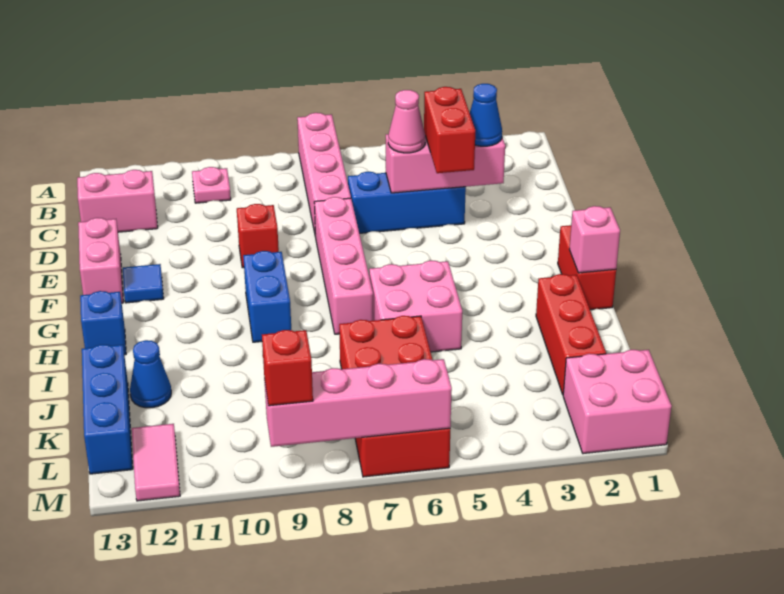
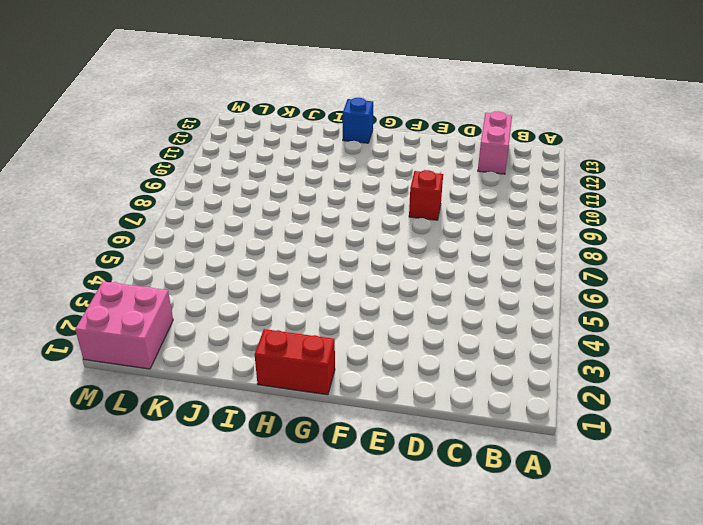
none -> pink brick A7:D7 level 1
none -> pink plate B10 level 1
none -> blue brick D4:D6 level 1

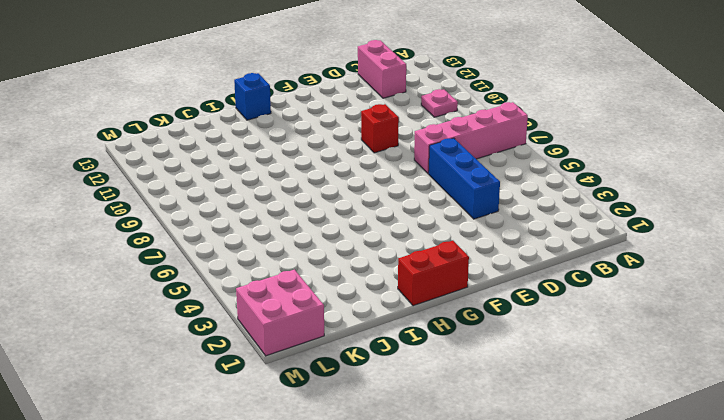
none -> pink brick E7:H7 level 1
none -> pink brick E13:F13 level 1
none -> blue tile F12 level 1

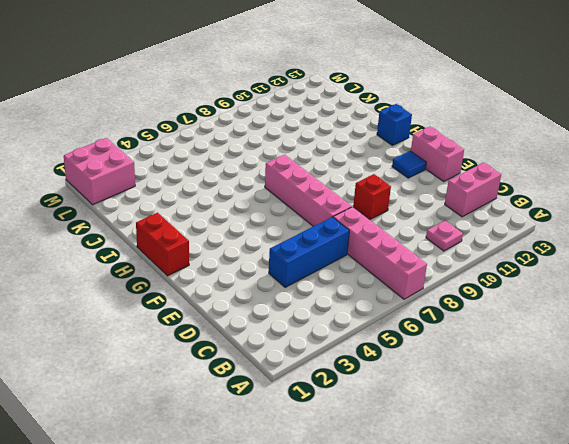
none -> blue brick G9:H9 level 1
none -> pink brick H5:I6 level 1
none -> red brick I2:K2 level 1

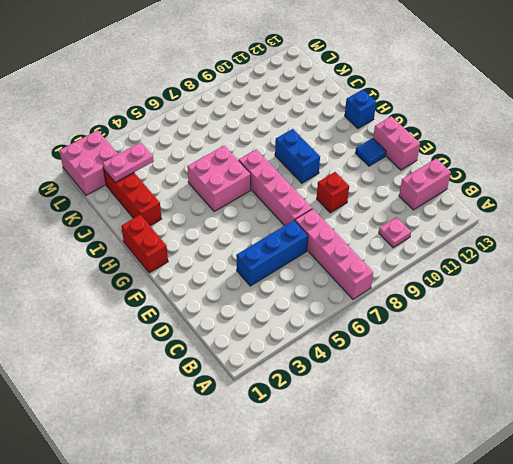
pink plate K2:K3 level 2 -> none
none -> red brick J6:M7 level 1
none -> blue cone J12 level 1
none -> blue brick J13:L13 level 1

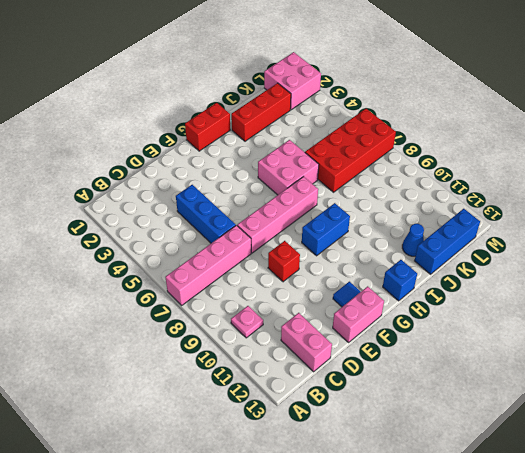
none -> pink tile L12:M12 level 1
none -> pink brick D3:D5 level 2
none -> pink brick H1 level 2

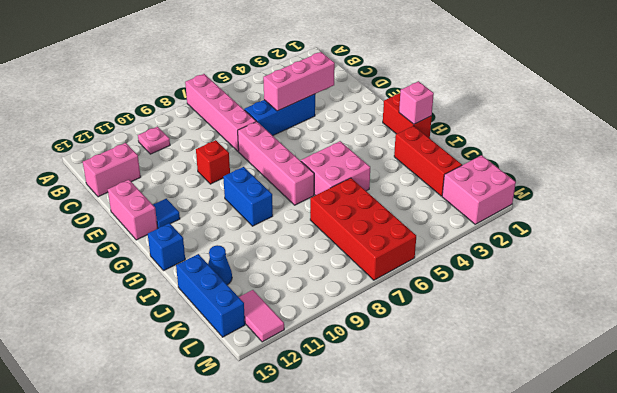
none -> pink brick M6:M9 level 2
none -> blue cone D3 level 3
none -> red brick D4:E4 level 3

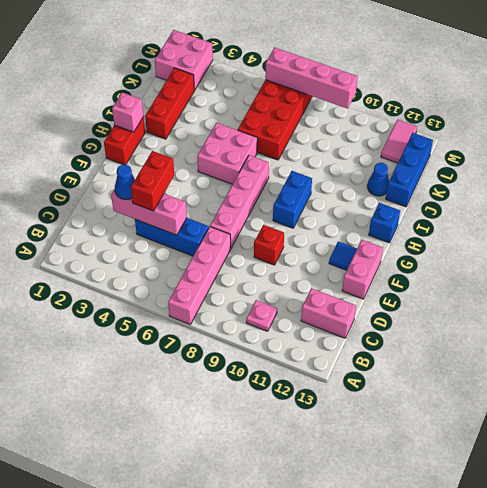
none -> pink cone D5 level 3
none -> red brick M9 level 3

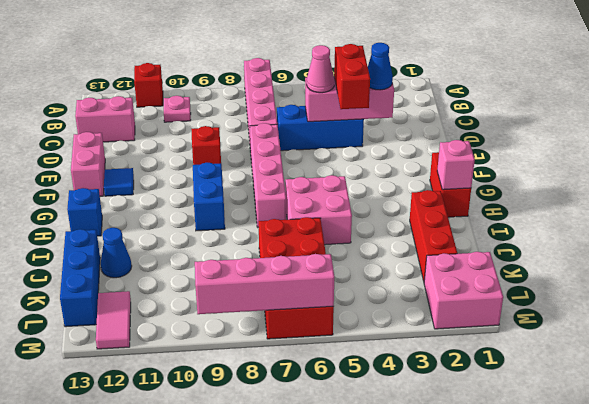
red brick A11 level 1 -> red brick M9 level 3

